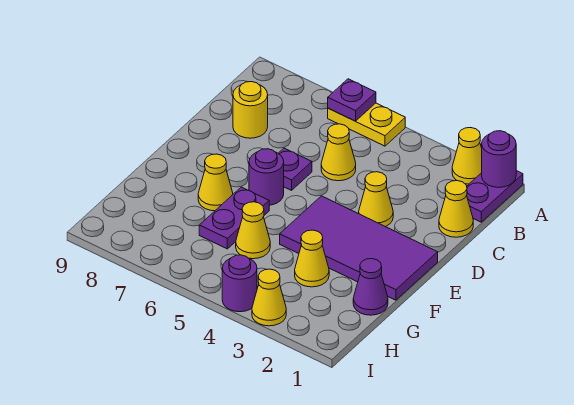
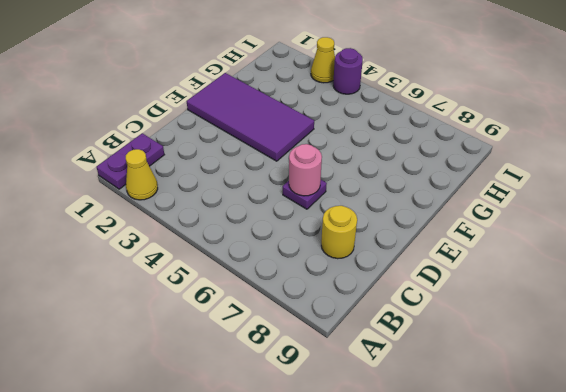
pink round brick D6 level 2 -> none
none -> yellow plate A5:A6 level 1
none -> yellow cone C1 level 1
none -> yellow cone C5 level 1

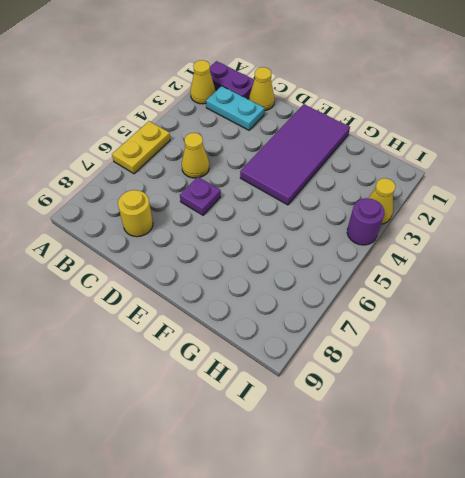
cyan plate B2:C2 level 1 -> none
none -> yellow cone D3 level 1
none -> purple round brick E6 level 1
none -> purple plate F6:G6 level 1

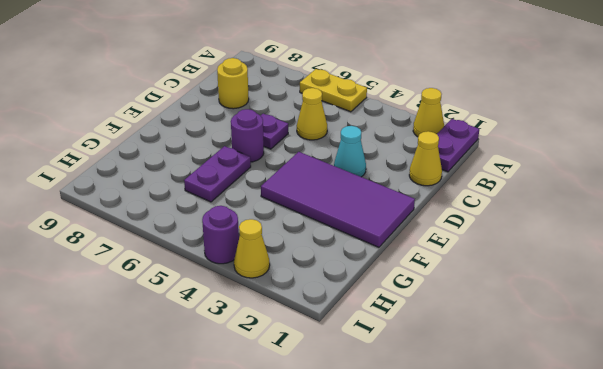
cyan cone D3 level 1 -> yellow cone D3 level 1
none -> yellow cone F7 level 1
none -> purple cone G1 level 1
none -> yellow cone G3 level 1

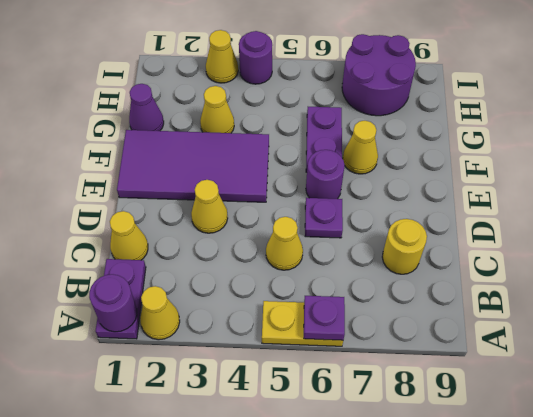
purple round brick H7:I8 level 1 -> none
none -> yellow cone G5 level 1

